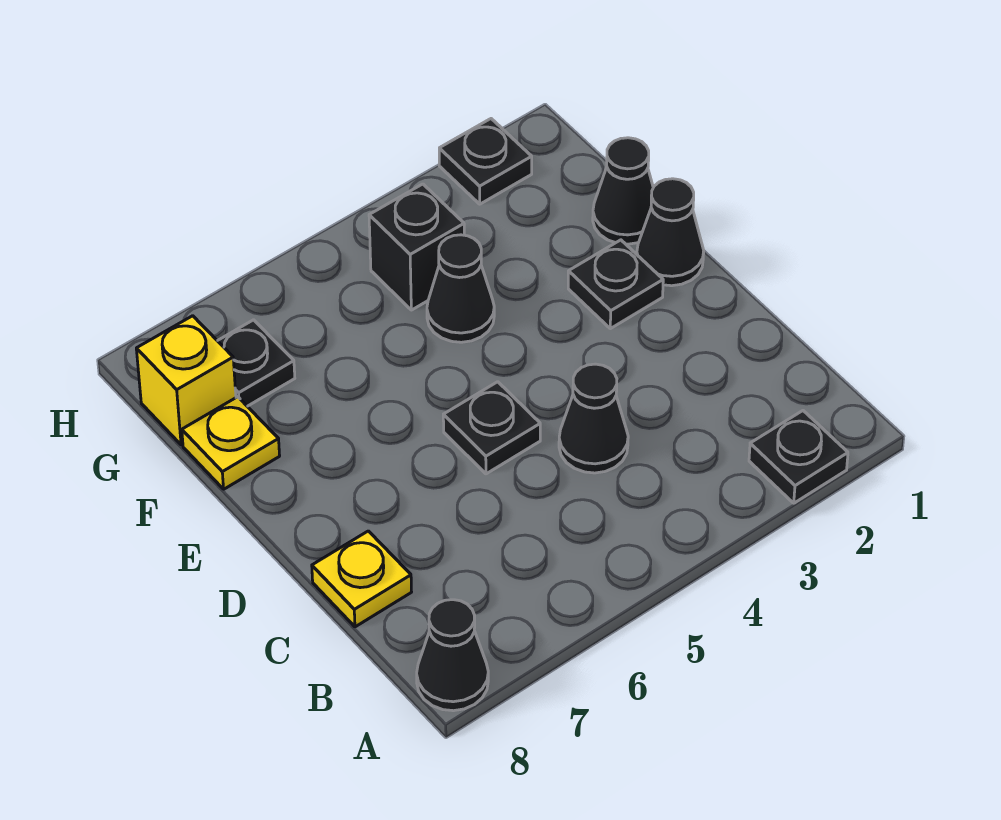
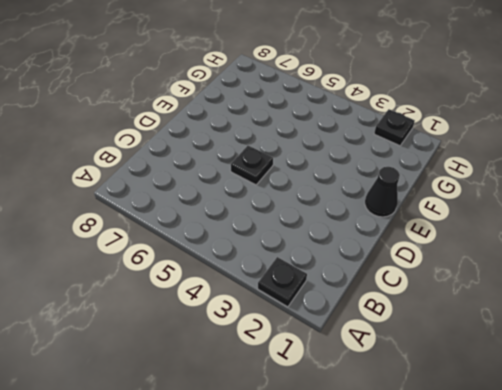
none -> black cone A8 level 1
none -> black cone C4 level 1
none -> yellow plate C8 level 1

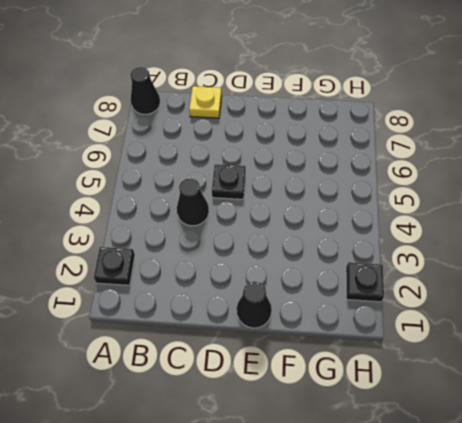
none -> black plate E2 level 1
none -> black cone F1 level 1
none -> black cone F4 level 1

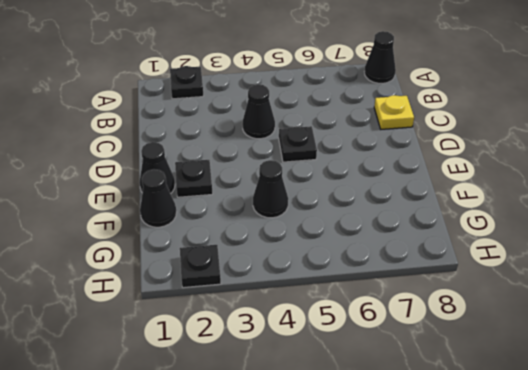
none -> yellow plate F8 level 1
none -> black brick G4 level 1
none -> black plate G7 level 1

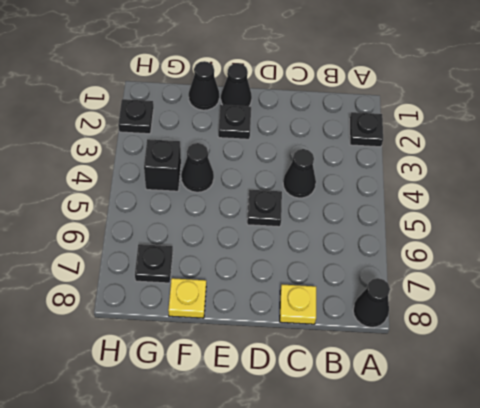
none -> yellow brick G8 level 1

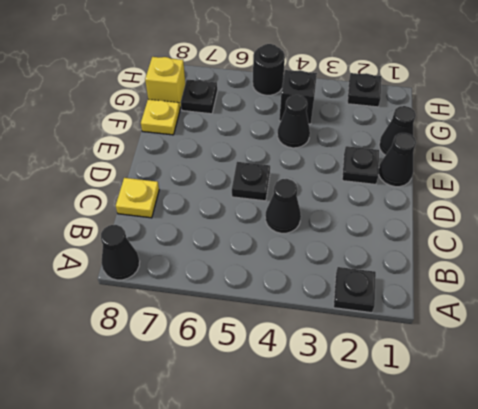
black round brick H5 level 1 -> none

